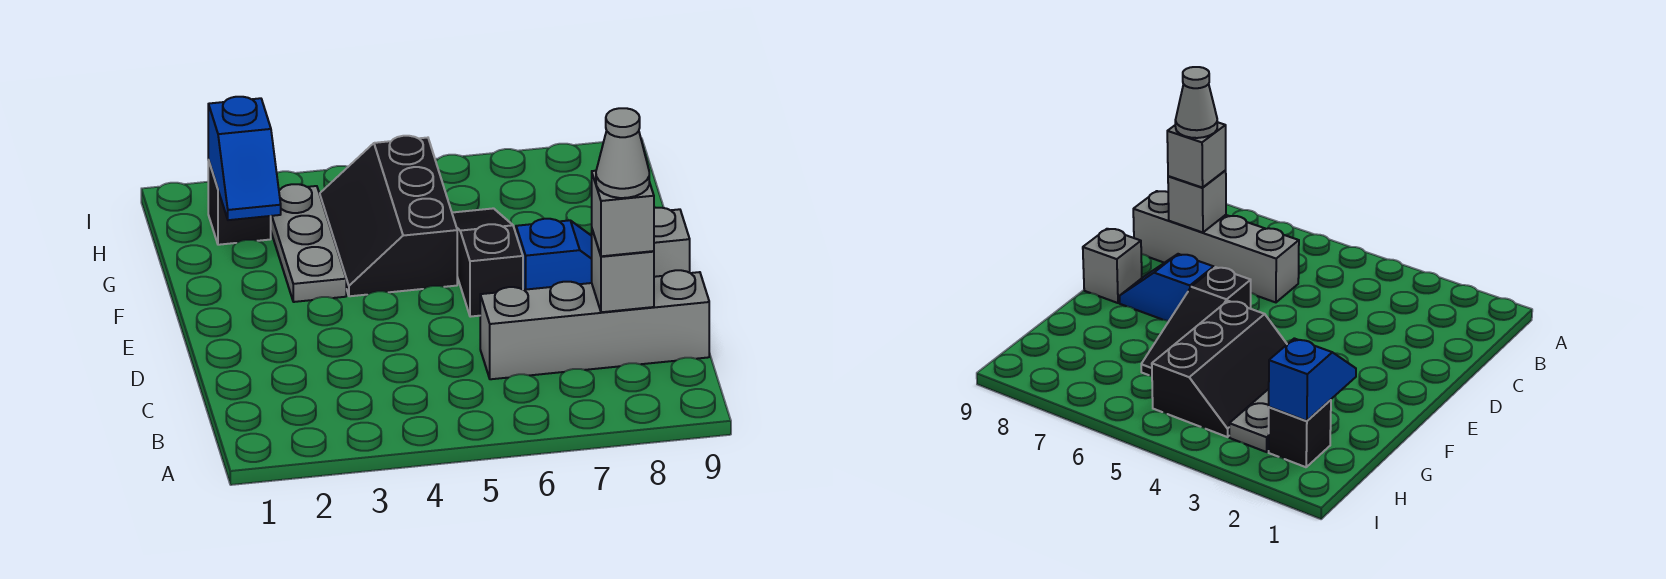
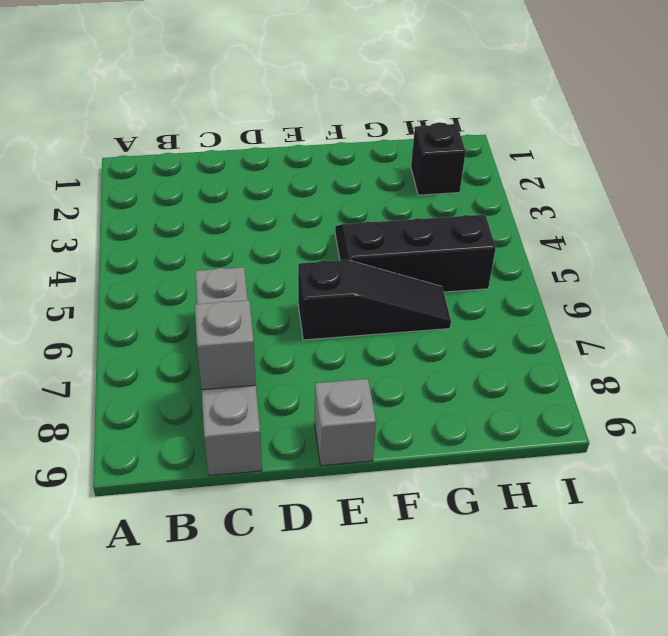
none -> blue slope E7:E8 level 1 top 7
none -> grey plate F3:H3 level 1

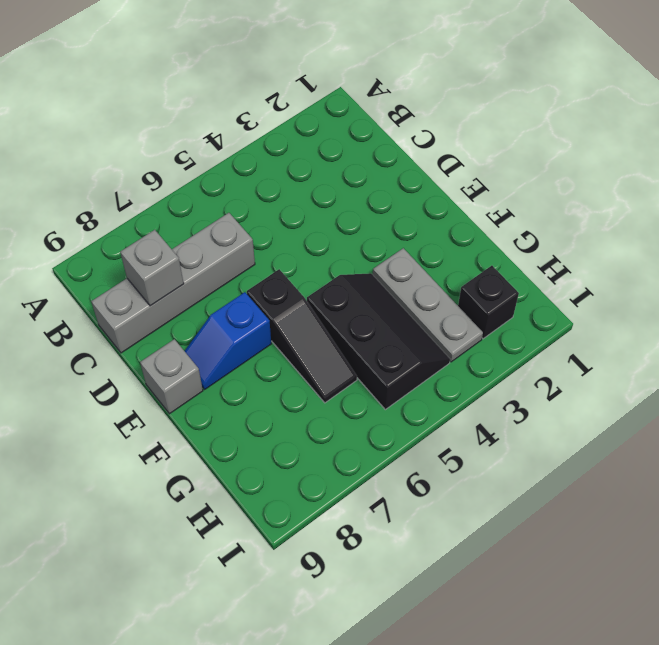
none -> blue slope G2:H2 level 2 top H
none -> grey brick C8 level 3

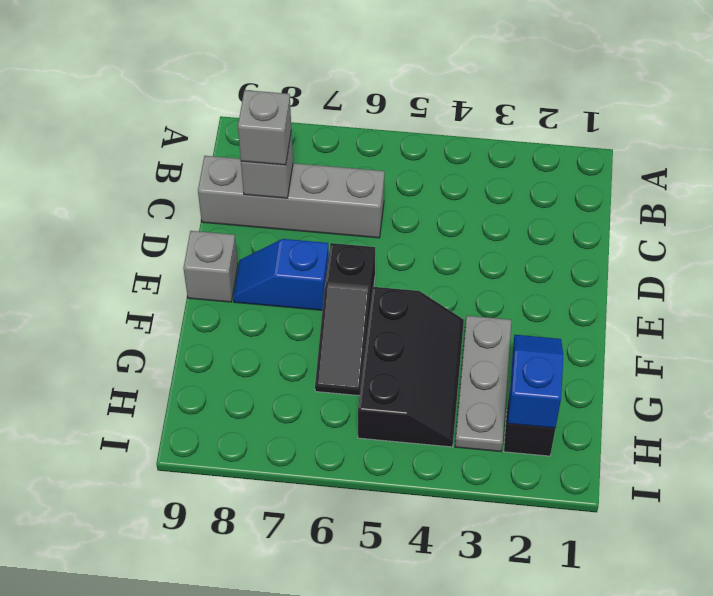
none -> grey cone C8 level 4

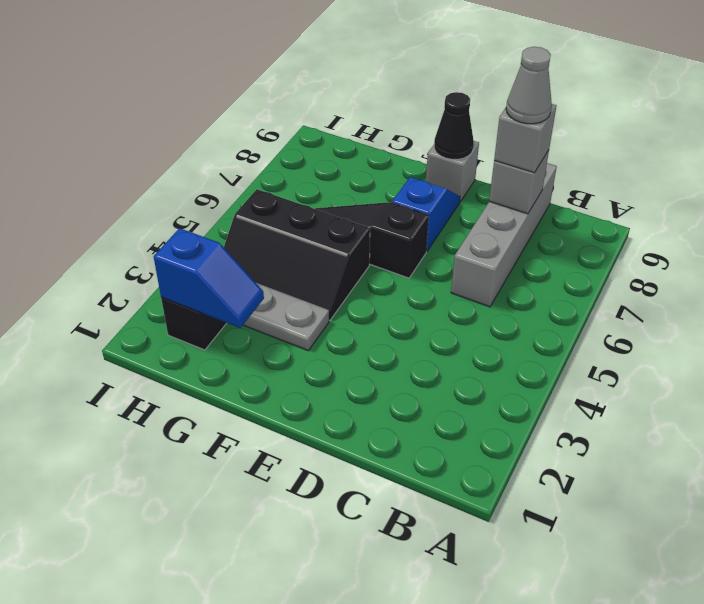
black cone E9 level 2 -> none

